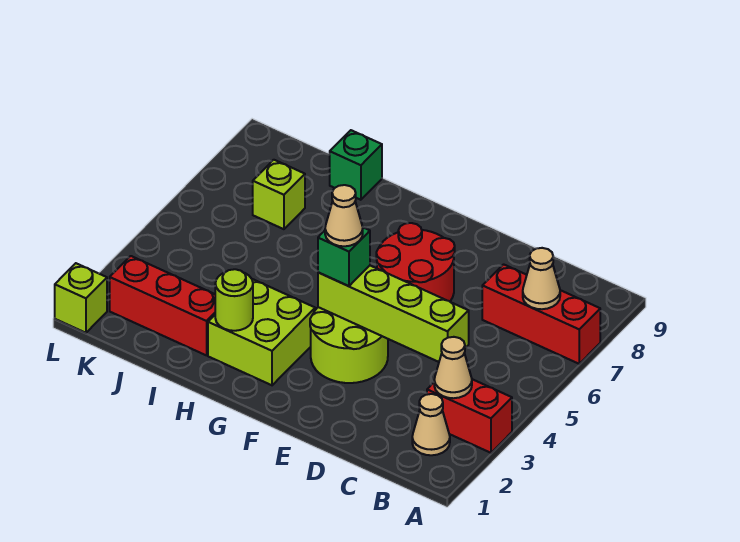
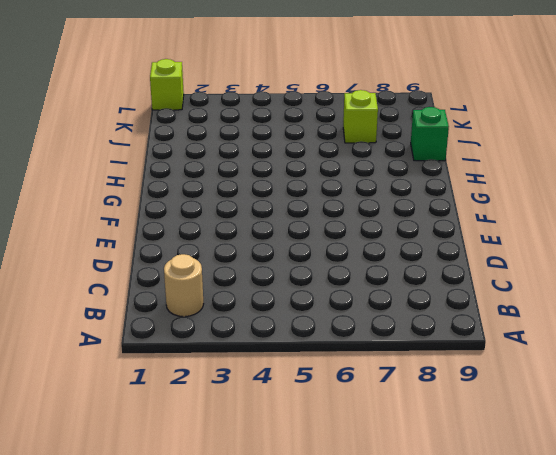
tan round brick B2 level 1 -> tan cone B2 level 1
none -> red brick A3:B3 level 1
none -> red brick A7:C7 level 1
none -> lime round brick E3:F4 level 1

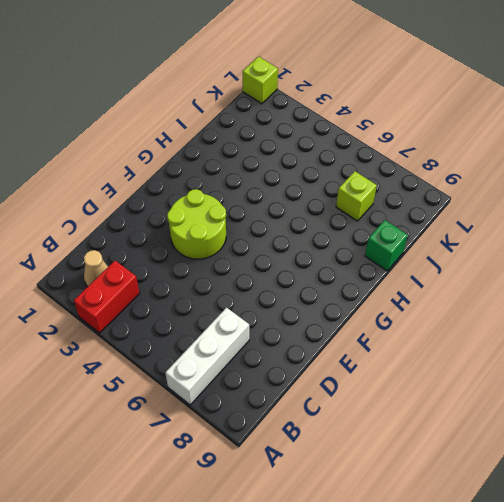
white brick A7:C7 level 1 -> red brick A7:C7 level 1
none -> red round brick E6:F7 level 1
none -> lime brick G2:H3 level 1
none -> red brick I2:K2 level 1

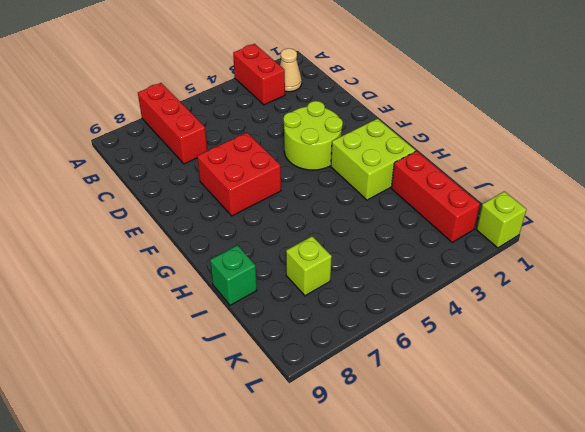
red brick E6:F7 level 1 -> red round brick E6:F7 level 1
none -> tan cone B3 level 2
none -> tan cone B7 level 2
none -> lime brick C4:F4 level 2

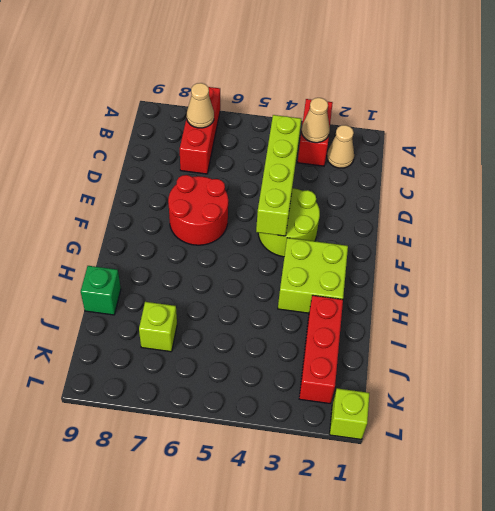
none -> lime round brick H2 level 2
none -> green brick F4 level 3
none -> tan cone F4 level 4

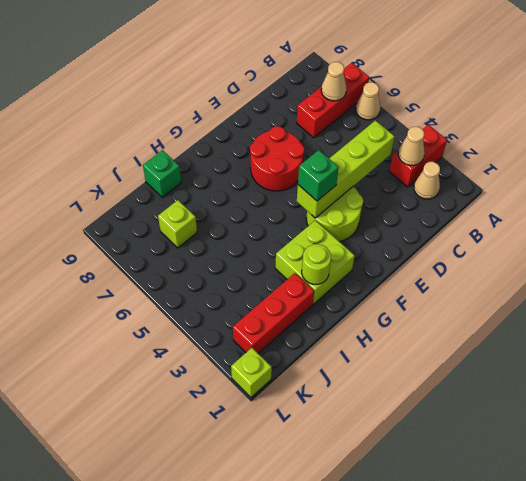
tan cone A6 level 1 -> tan cone F4 level 4

